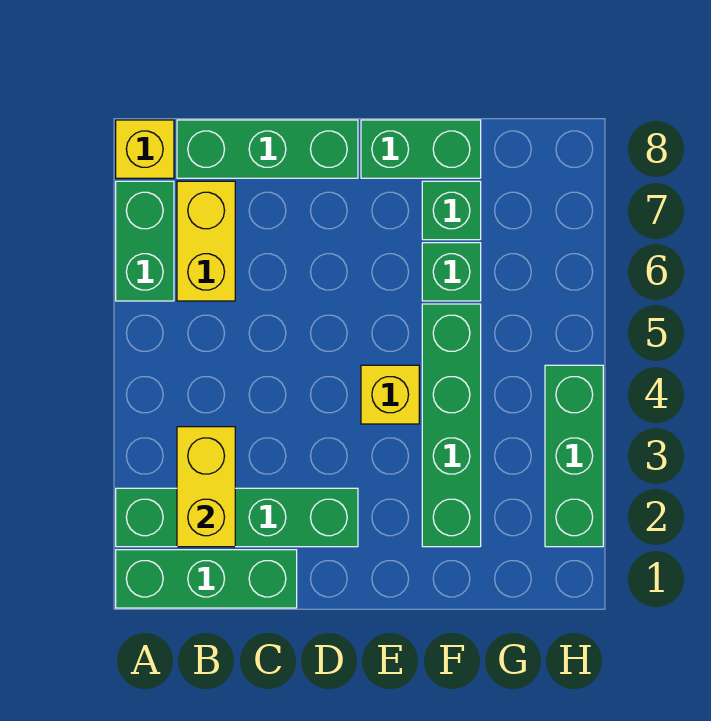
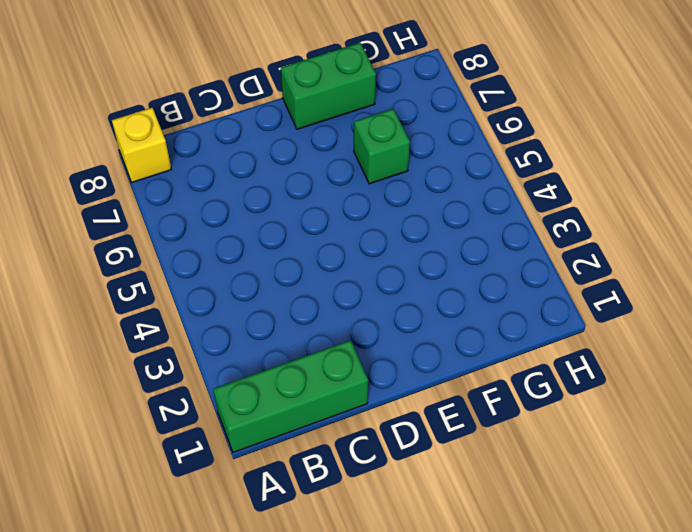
none -> green brick A2:D2 level 1
none -> green brick A6:A7 level 1
none -> yellow brick B6:B7 level 1

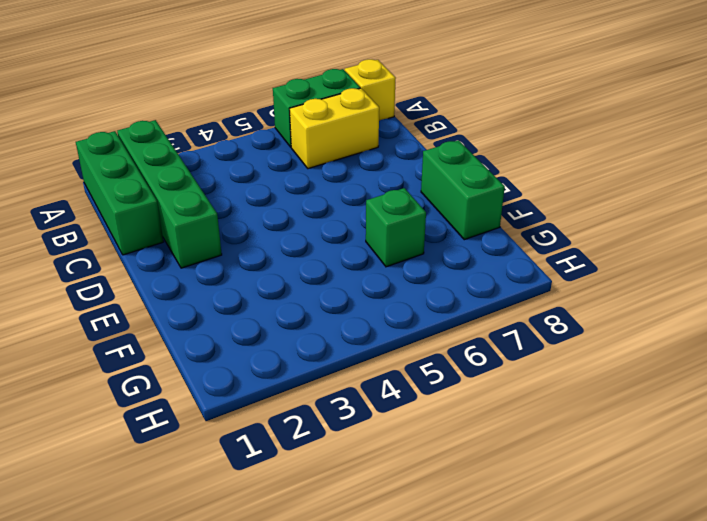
none -> green brick B8:D8 level 1
none -> yellow brick E4 level 1
none -> green brick F2:F5 level 1

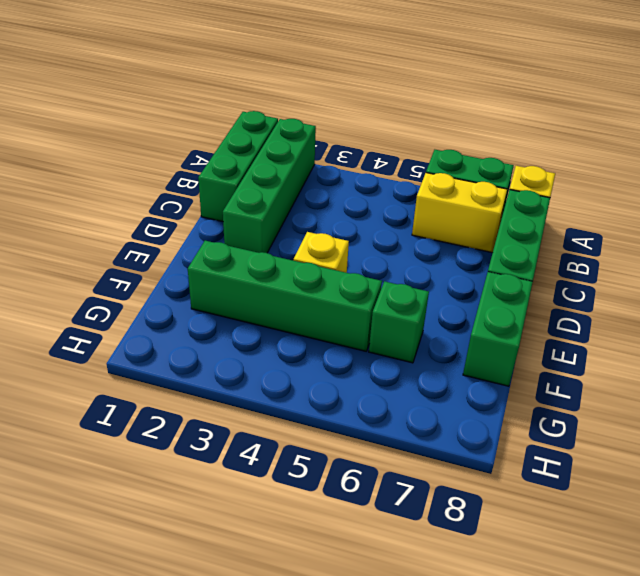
none -> green brick F7 level 1
none -> green brick H2:H4 level 1
none -> yellow brick B2:B3 level 2

